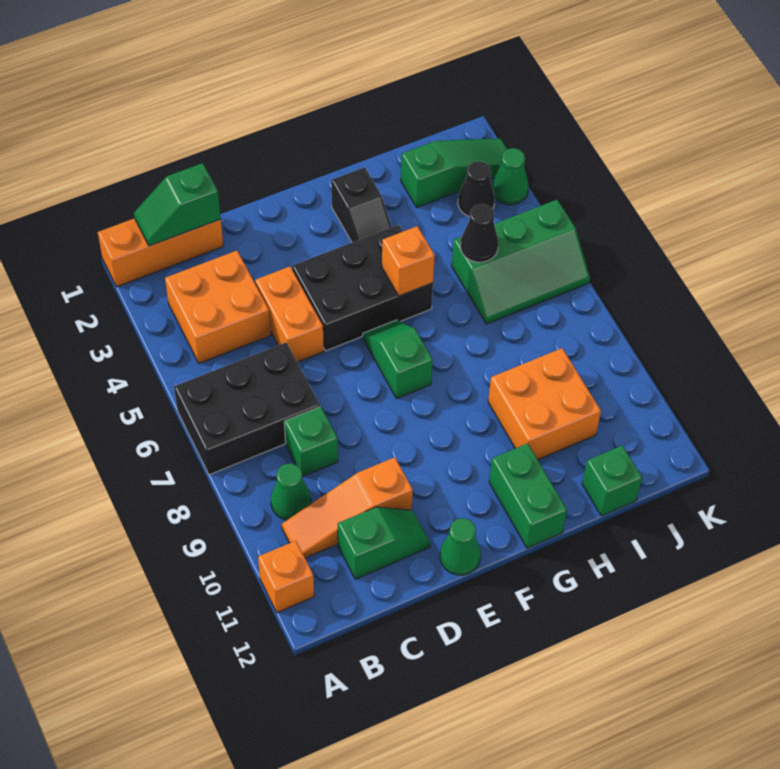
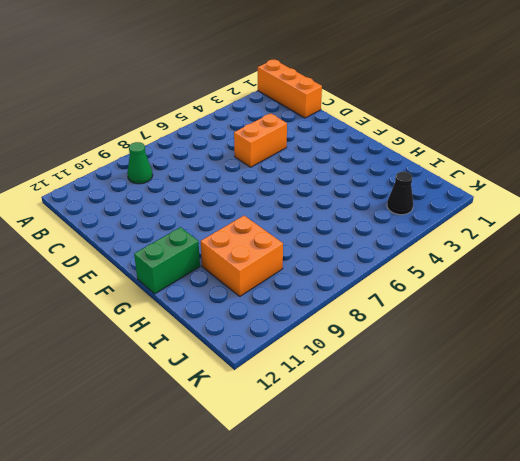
none -> black brick A6:C7 level 1
none -> orange brick A11 level 1
none -> orange brick B3:C4 level 1

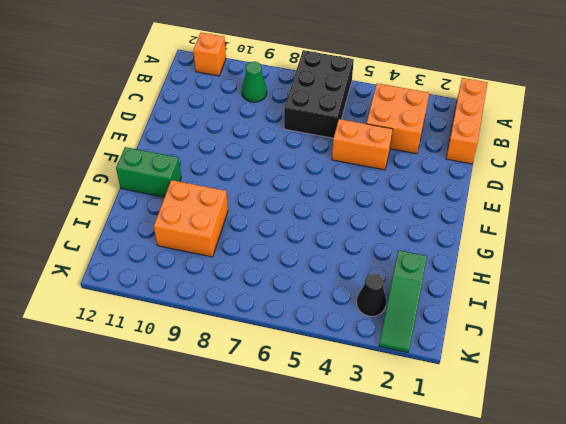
none -> orange slope B10:D10 level 1 top D
none -> green brick C8 level 1
none -> green slope C11:D11 level 1 top C

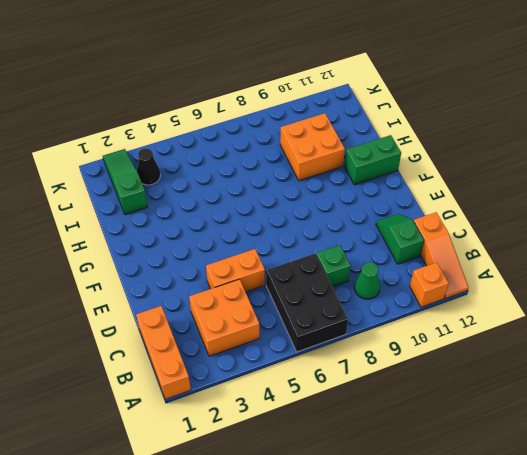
orange slope A12:C12 level 1 top C -> orange slope B10:D10 level 1 top D
none -> black brick E4:G5 level 1
none -> green cone E12 level 1
none -> green slope F6:F7 level 1 top 7

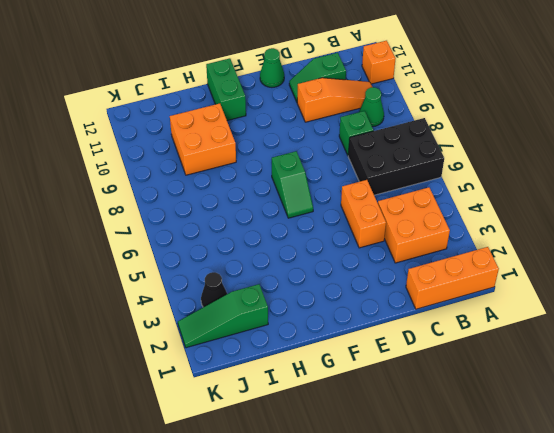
none -> black brick E4:G5 level 1
none -> black slope G2:G3 level 1 top 2
none -> green slope I5:K6 level 1 top 5

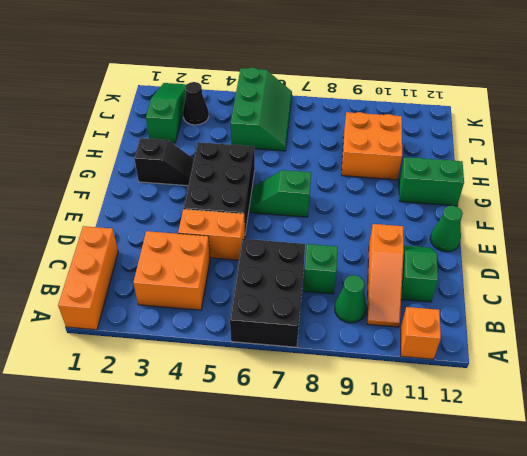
none -> green brick I12 level 1
none -> green cone K3 level 1
none -> green slope B1:C1 level 2 top C

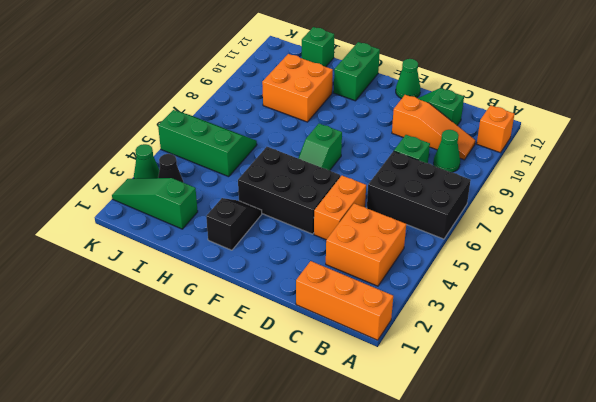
none -> green slope B1:C1 level 2 top C
none -> orange brick G5 level 2
none -> black cone I5 level 2

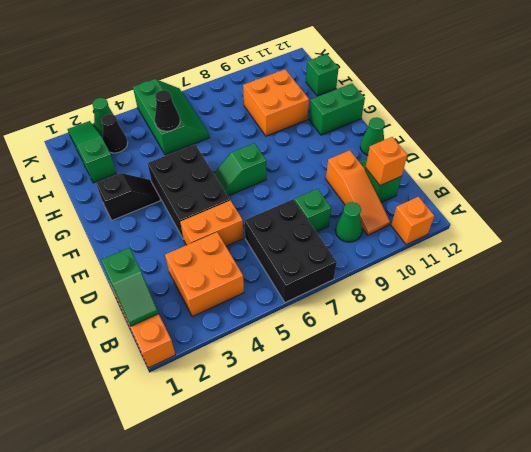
orange brick C11 level 2 -> orange brick G5 level 2

